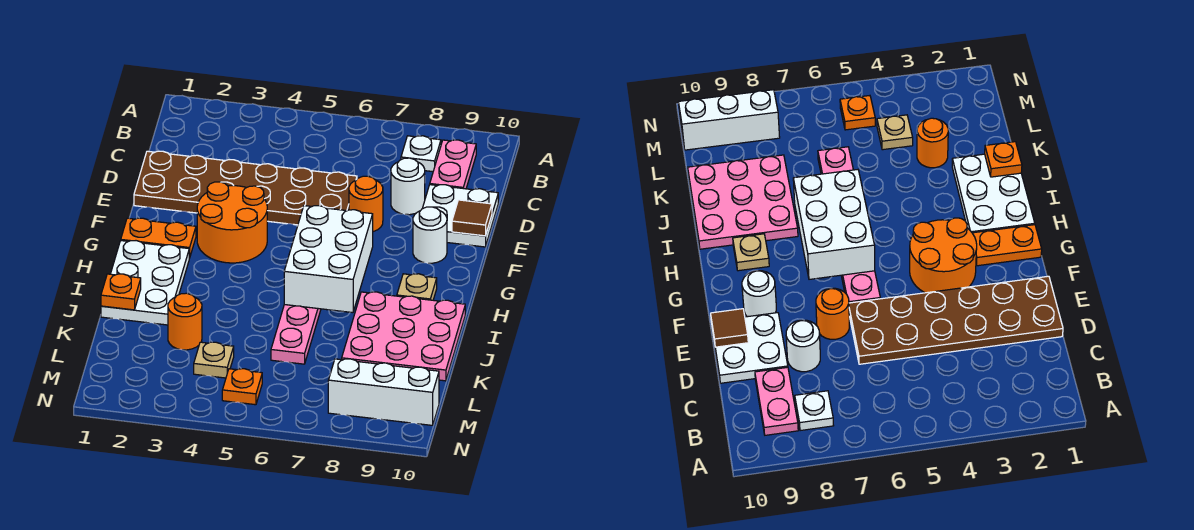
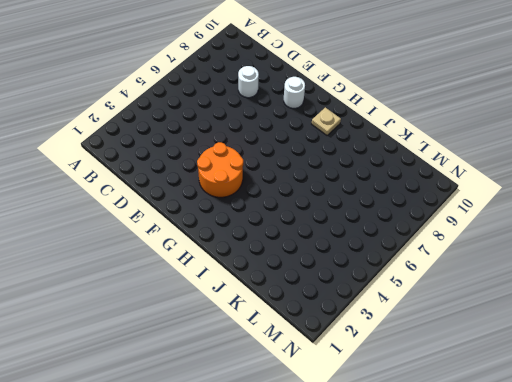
none -> white plate B8 level 1
none -> pink plate B9:C9 level 1
none -> brown plate D1:E6 level 1

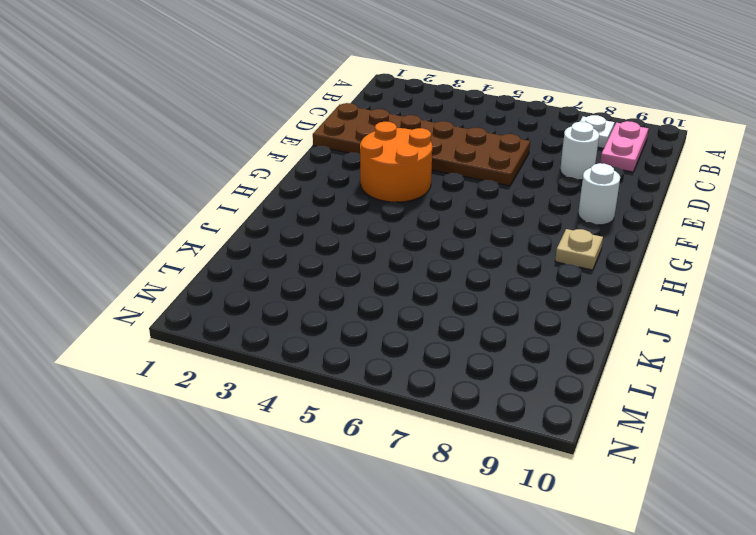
none -> white plate D9:E10 level 1
none -> orange round brick E7 level 1
none -> pink plate F6:K6 level 1

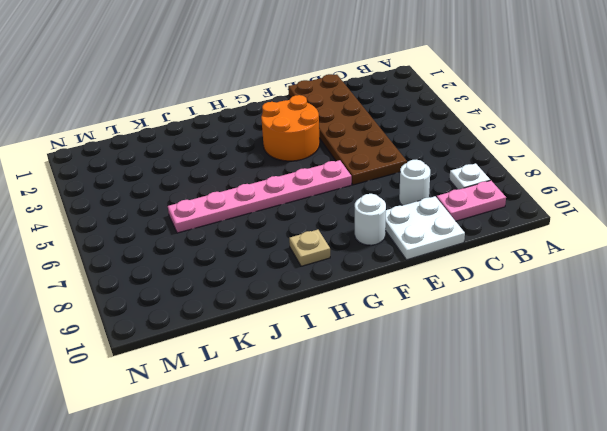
none -> orange round brick E7 level 1
none -> orange plate G1:G2 level 1
none -> white plate H1:J2 level 1

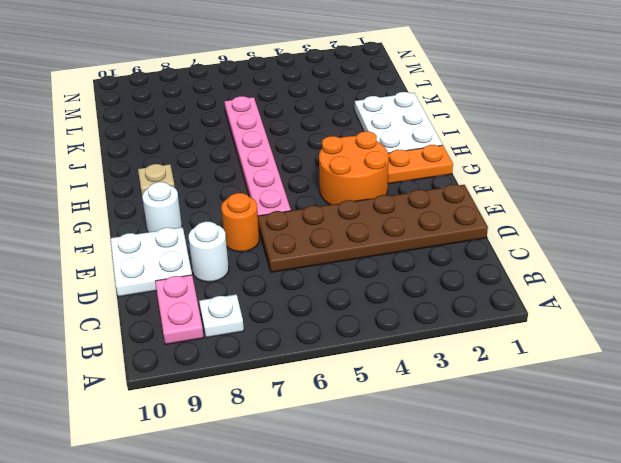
none -> pink plate I8:K10 level 1
none -> orange round brick K3 level 1
none -> tan plate L4 level 1

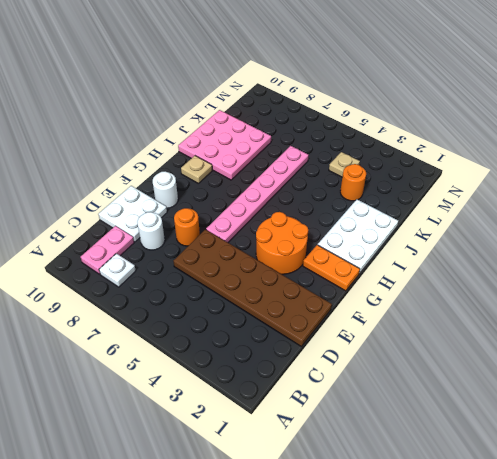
none -> orange plate M5 level 1
none -> white brick M8:M10 level 1
none -> brown tile E10 level 2

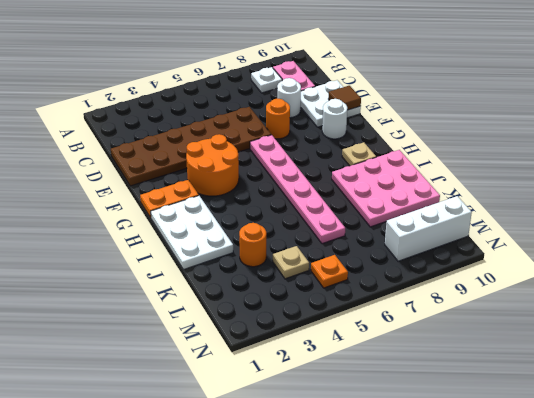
none -> white brick G6:I7 level 2
none -> orange plate J1 level 2

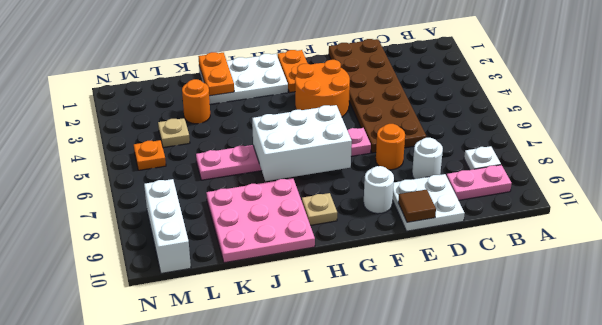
orange plate J1:J2 level 2 -> orange plate J1 level 2

